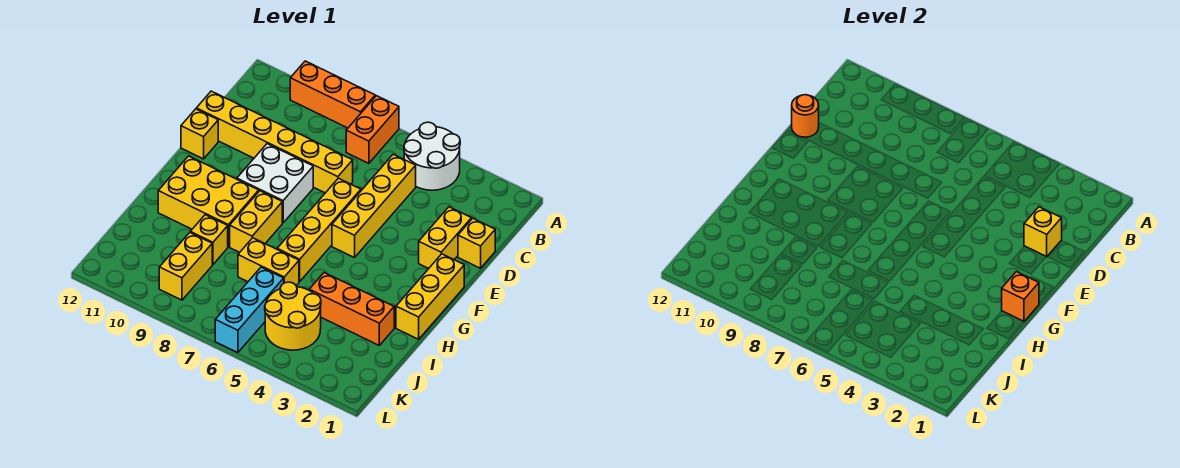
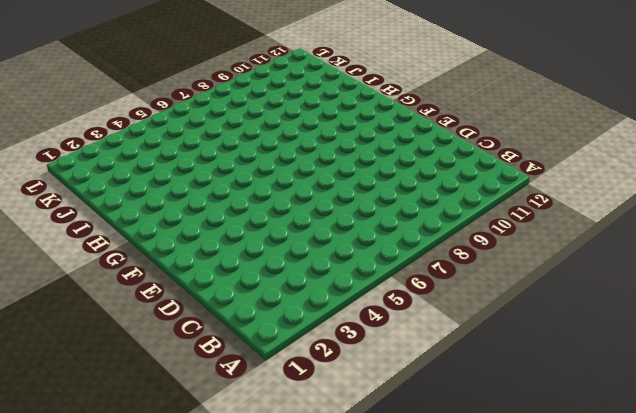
none -> white round brick A4:B5 level 1
none -> orange brick A7:B7 level 1
none -> orange brick A8:A10 level 1

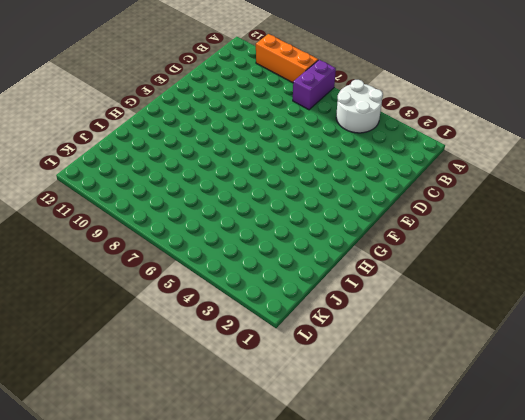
purple brick A7:B7 level 1 -> orange brick A7:B7 level 1
none -> yellow brick C5:F5 level 1
none -> yellow brick D1 level 1
none -> yellow brick D2:E2 level 1

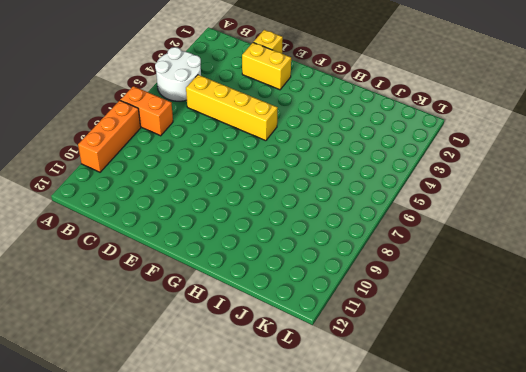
none -> yellow brick D7:D12 level 1
none -> yellow brick E6:H6 level 1
none -> white brick E8:F9 level 1

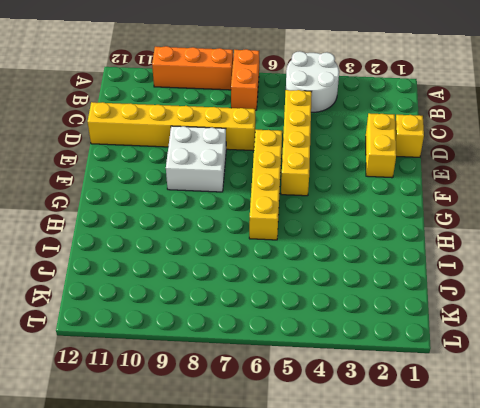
none -> yellow brick E12 level 1
none -> yellow brick F1:H1 level 1
none -> yellow brick G8:H8 level 1

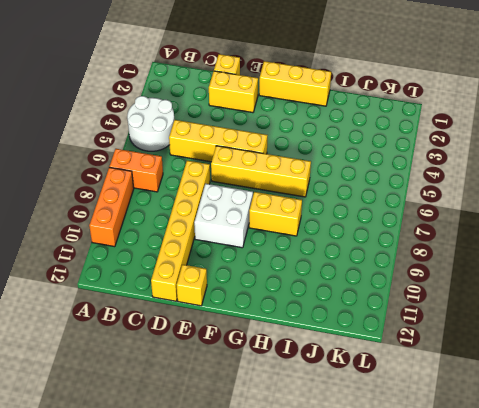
none -> yellow brick G9:H11 level 1
none -> orange brick I2:I4 level 1
none -> yellow brick I6:I7 level 1

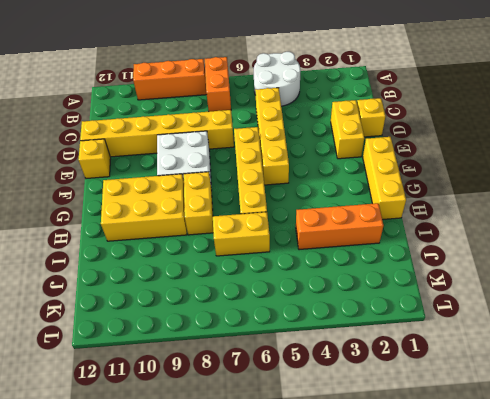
none -> yellow brick I9 level 1
none -> yellow round brick J4:K5 level 1
none -> cyan brick J6:L6 level 1

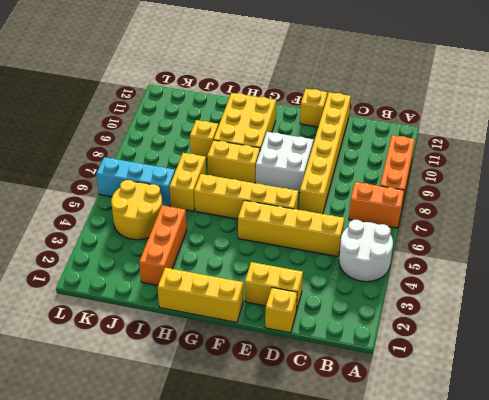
none -> yellow brick J9:K9 level 1
none -> yellow brick D2 level 2
none -> orange round brick D12 level 2

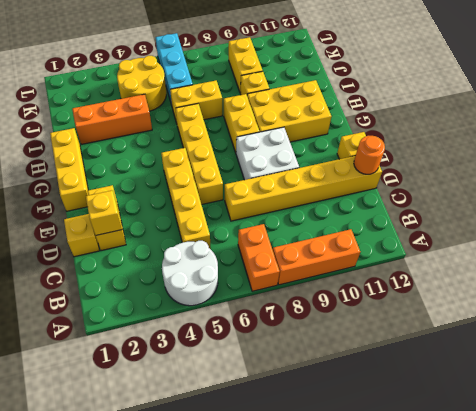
none -> orange brick G1 level 2

